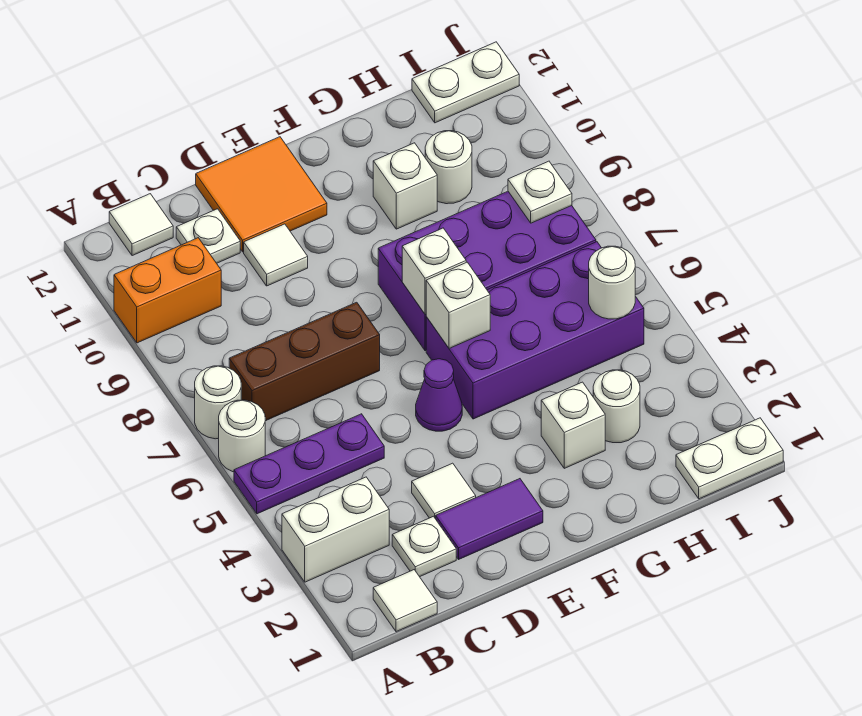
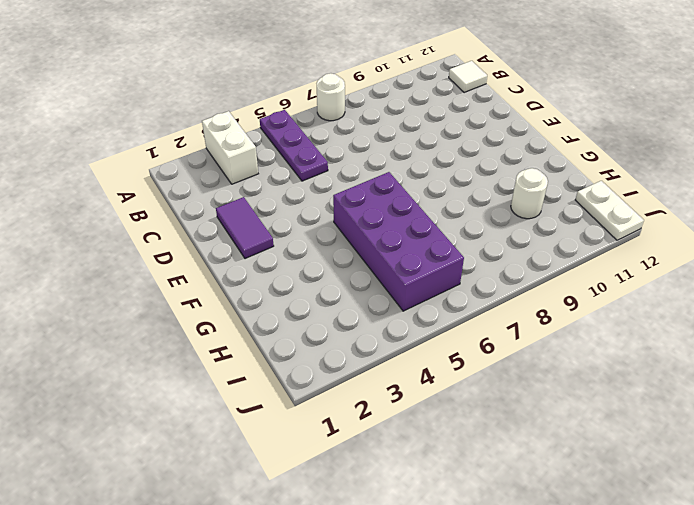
none -> white round brick A6 level 1
none -> orange brick A10:B10 level 1
none -> white tile B1 level 1

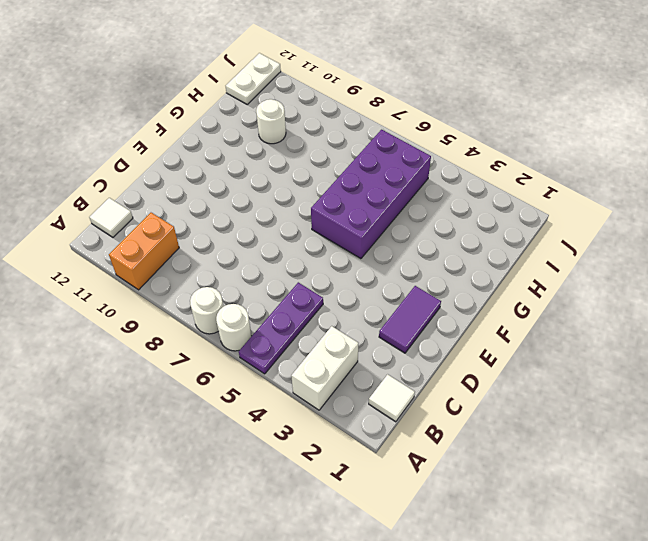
none -> brown brick B7:D7 level 1
none -> white plate C2 level 1
none -> white plate C11 level 1

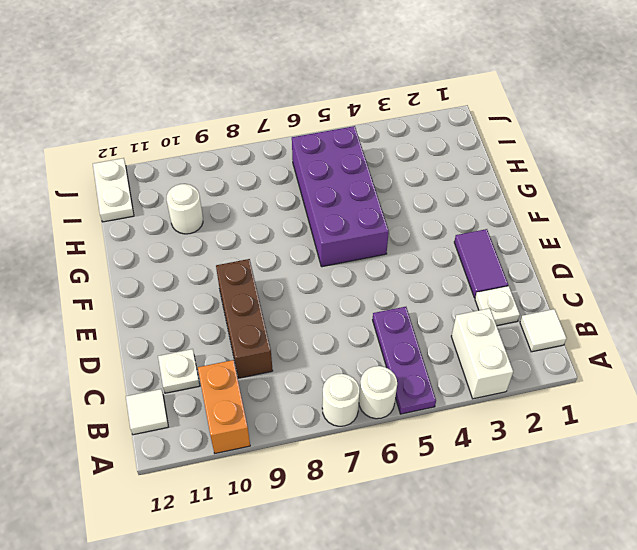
brown brick C9:E9 level 1 -> brown brick B7:D7 level 1
none -> white tile D3 level 1
none -> white tile D10 level 1
none -> orange tile D11:E12 level 1

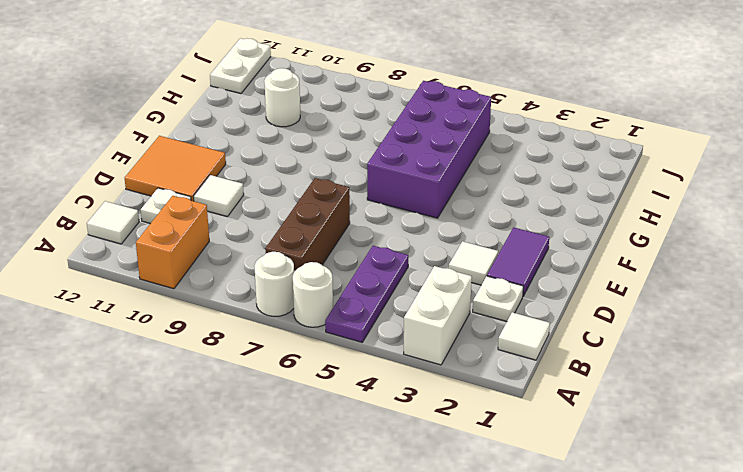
none -> purple cone E5 level 1
none -> purple brick F7:I8 level 1
none -> white brick G3 level 1

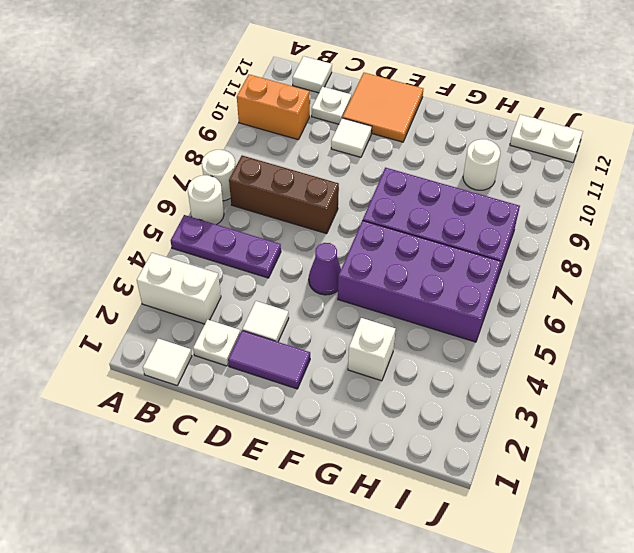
none -> white brick G10 level 1
none -> white round brick H3 level 1
none -> white plate I1:J1 level 1

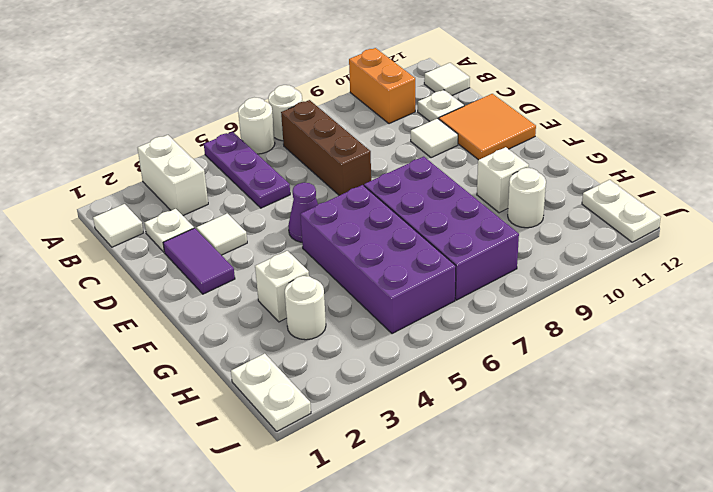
none -> white brick F6 level 2
none -> white brick F7 level 2
none -> white round brick I5 level 2

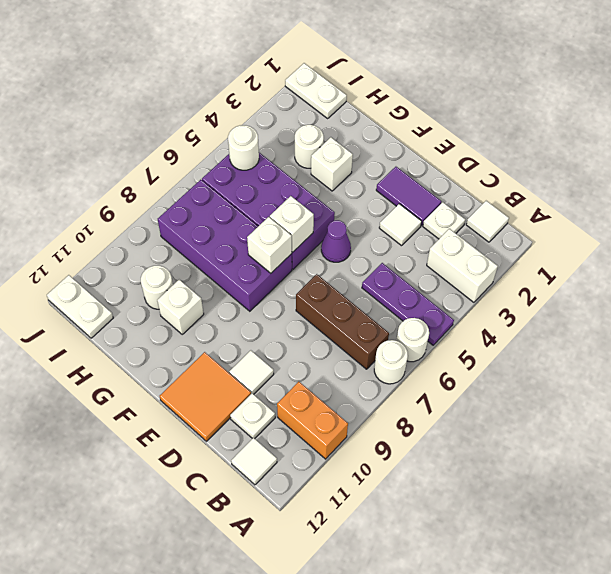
none -> white plate I8 level 2

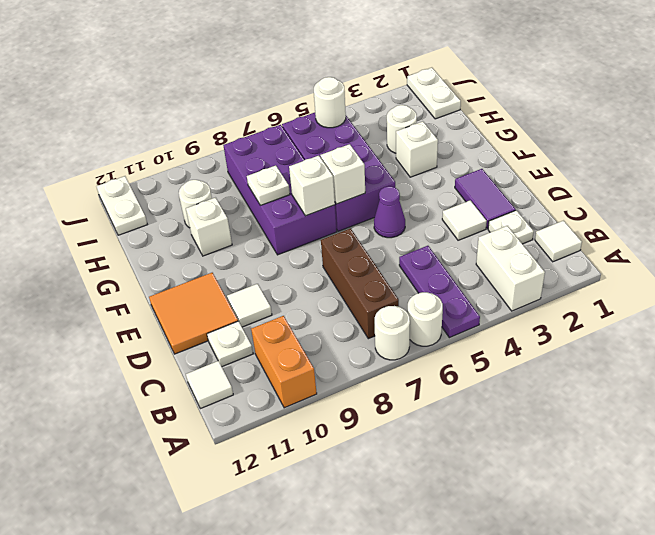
white plate G8 level 2 -> white plate I8 level 2

